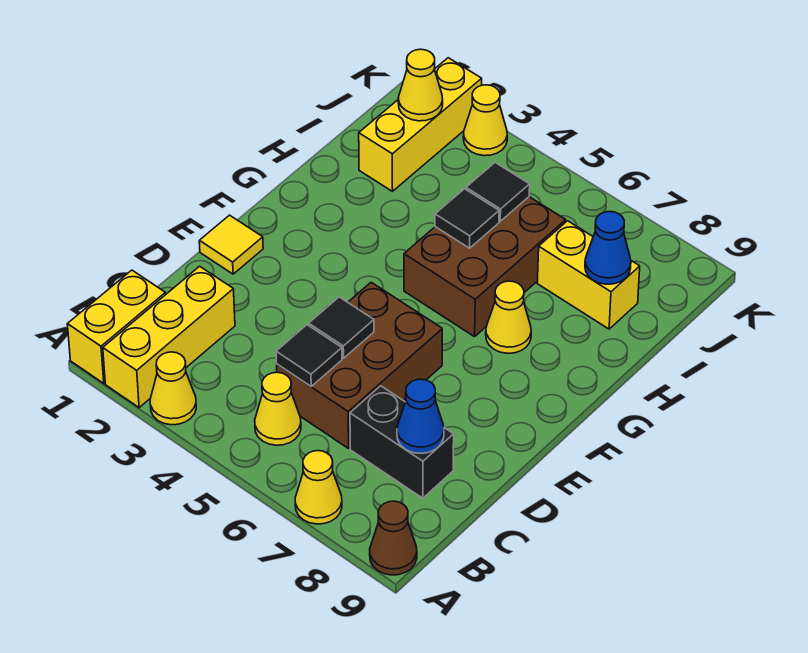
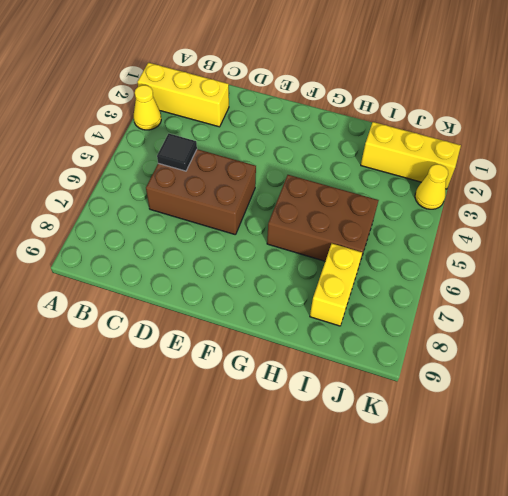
none -> yellow brick A1:B1 level 1
none -> yellow cone A7 level 1
none -> brown cone A9 level 1

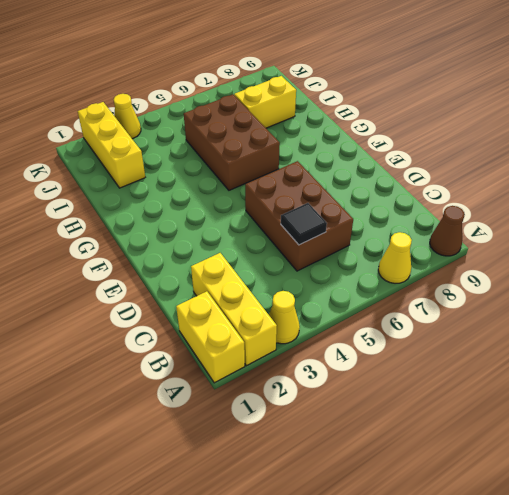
none -> yellow cone B5 level 1
none -> black brick C7:C8 level 1
none -> yellow tile E1 level 1

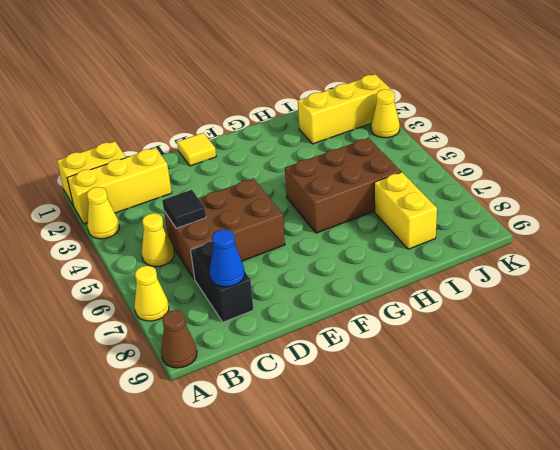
none -> yellow cone G7 level 1
none -> black tile D5 level 2
none -> black tile H5 level 2

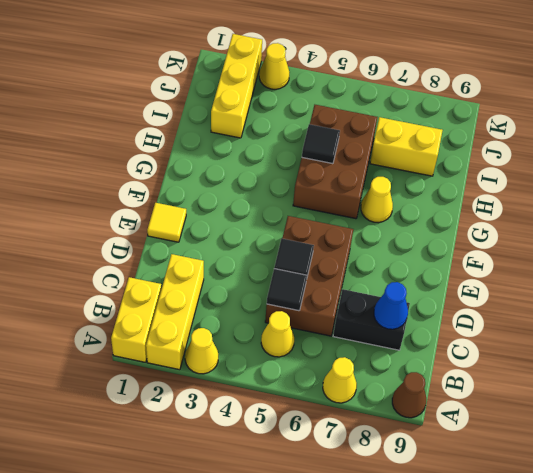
none -> black tile I5 level 2
none -> blue cone I8 level 2
none -> yellow cone J2 level 2

